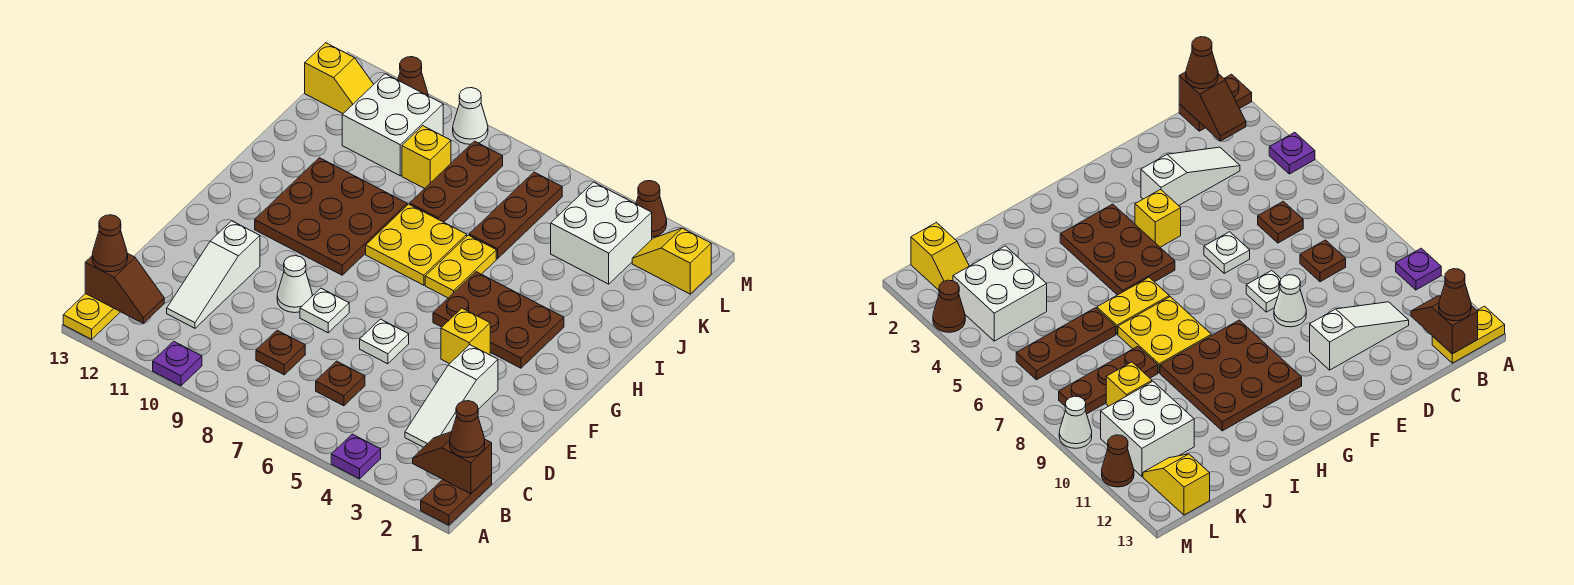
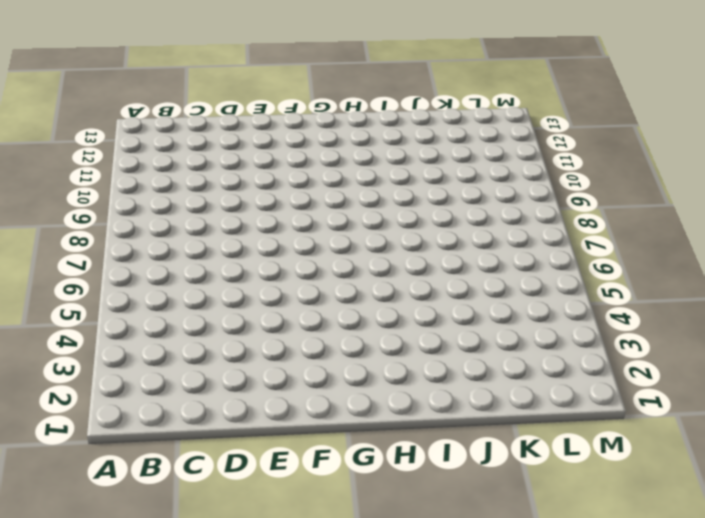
none -> brown plate A1:B1 level 1
none -> purple plate A4 level 1
none -> purple plate A10 level 1
none -> yellow plate A13:B13 level 1

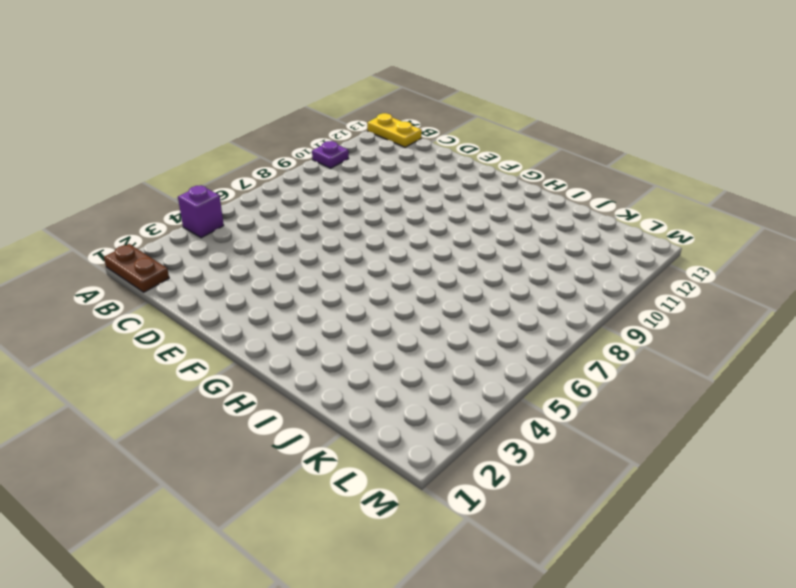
purple brick A4 level 1 -> purple plate A4 level 1
none -> white slope C3:E3 level 1 top E
none -> brown plate C6 level 1
none -> brown plate C8 level 1
none -> white slope C11:E11 level 1 top E

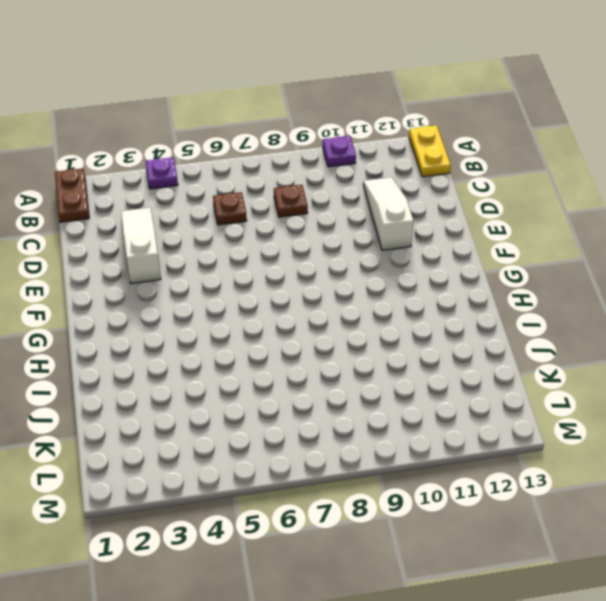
none -> white plate E6 level 1
none -> white plate E8 level 1
none -> white cone E9 level 1
none -> yellow brick F4 level 1

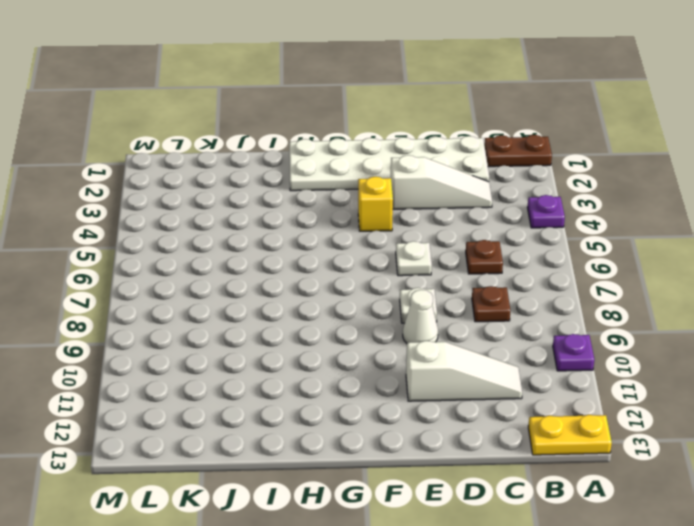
white plate C1:H2 level 1 -> none
none -> brown plate G3:H5 level 1
none -> brown plate G9:I11 level 1
none -> yellow plate H6:I6 level 1
none -> yellow plate H7:I8 level 1

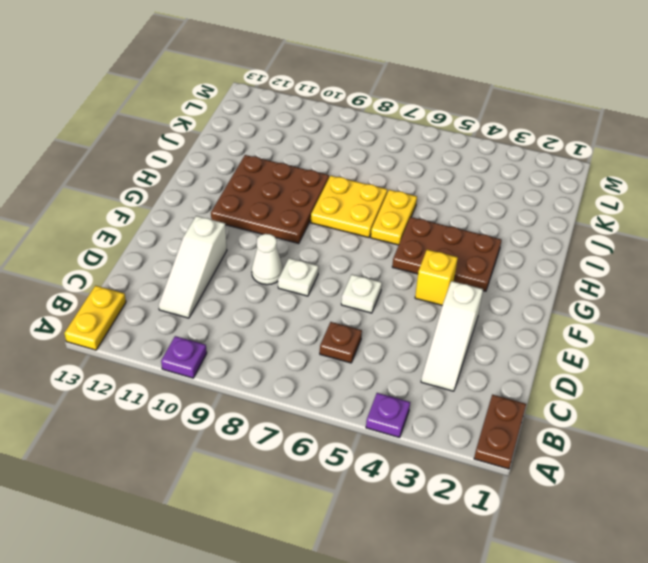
none -> brown plate C8 level 1
none -> brown plate J6:L6 level 1
none -> brown plate J8:L8 level 1
none -> white brick K3:L4 level 1

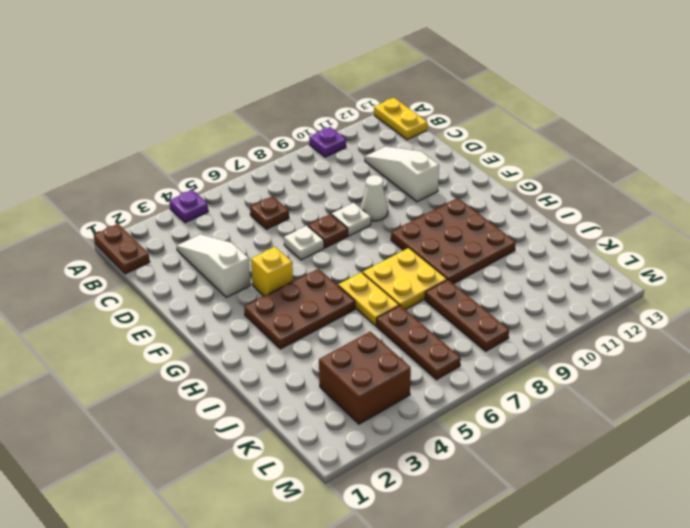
brown plate E7 level 1 -> brown plate C8 level 1
brown brick K3:L4 level 1 -> white brick K3:L4 level 1
none -> yellow brick K9 level 1
none -> white brick K10:L11 level 1
none -> yellow slope L1:L2 level 1 top 1
none -> yellow slope L12:L13 level 1 top 13

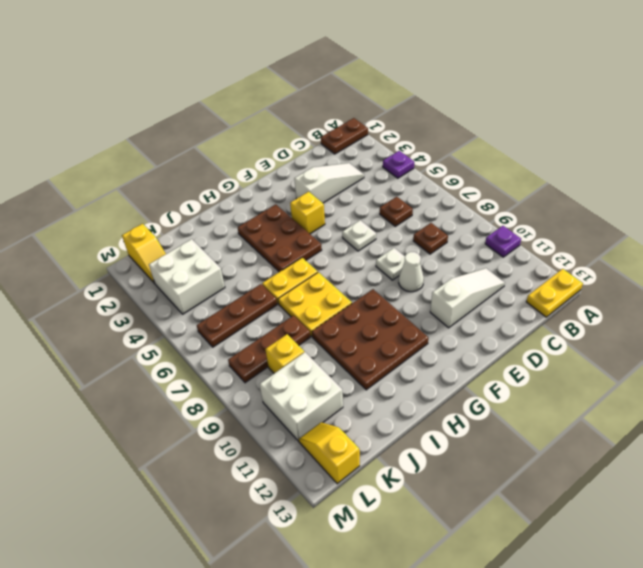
none -> brown cone M3 level 1
none -> white cone M9 level 1
none -> brown cone M11 level 1
none -> brown slope B1:B2 level 2 top 1

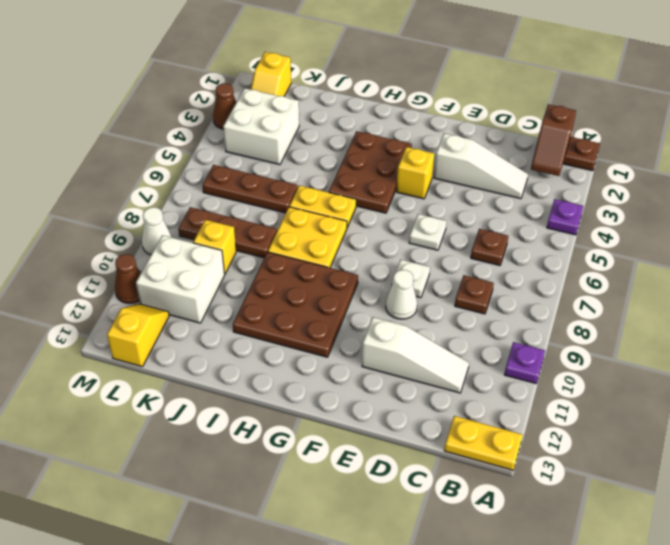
none -> brown slope B12:B13 level 2 top 13
none -> brown cone B1 level 3
none -> brown cone B13 level 3

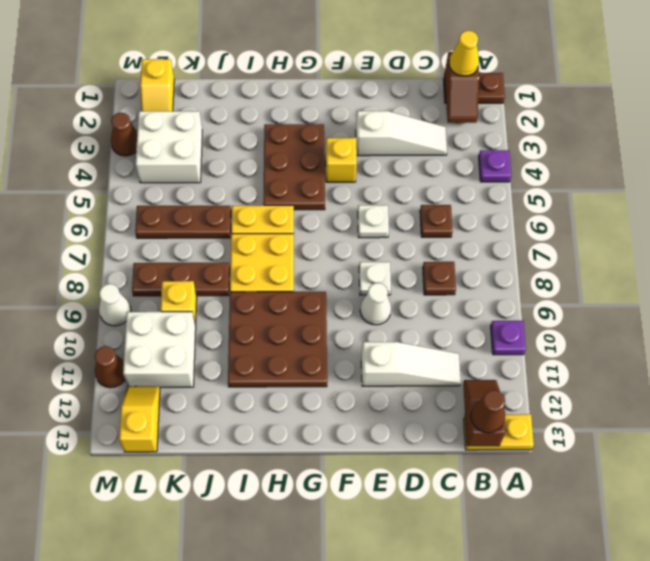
yellow cone B1 level 3 -> brown cone B1 level 3

